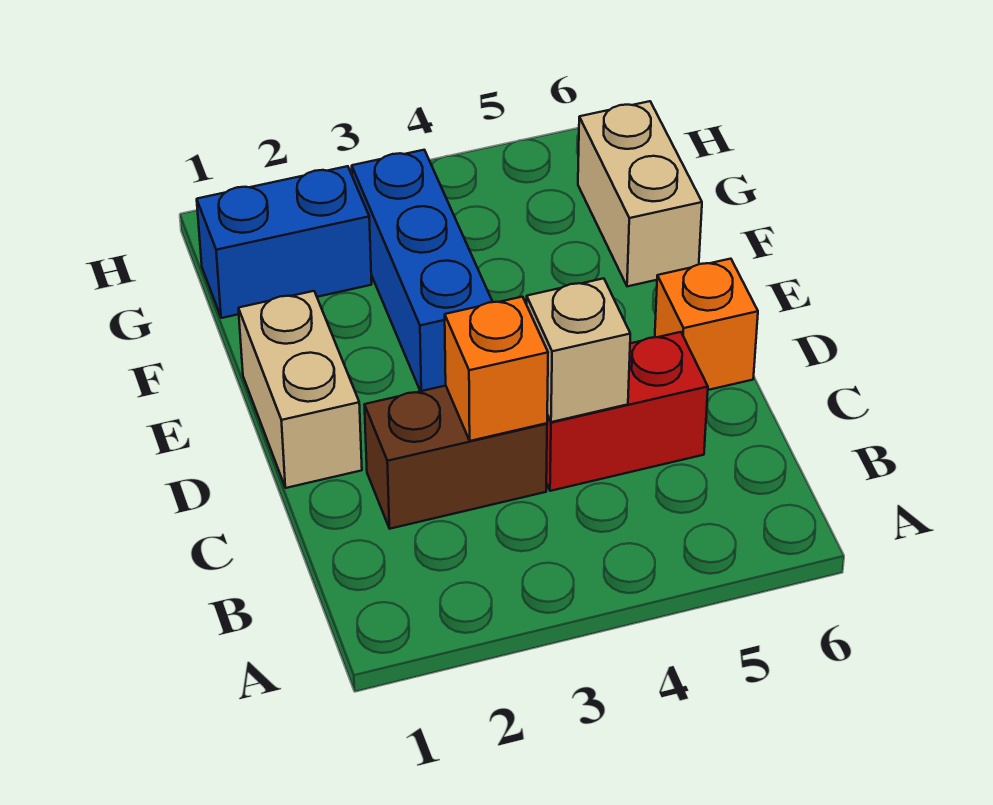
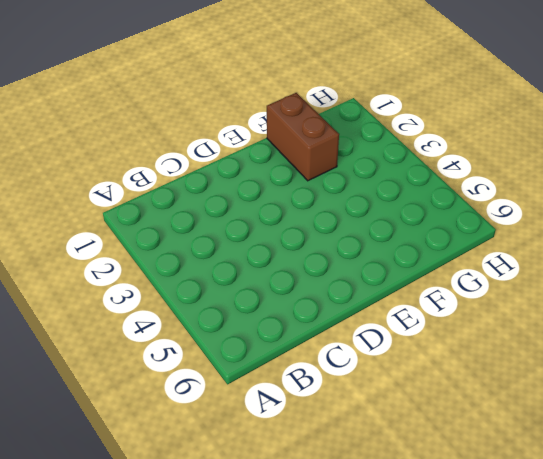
brown brick F1:F2 level 1 -> brown brick C2:C3 level 1
none -> red brick C4:C5 level 1
none -> tan brick D1:E1 level 1

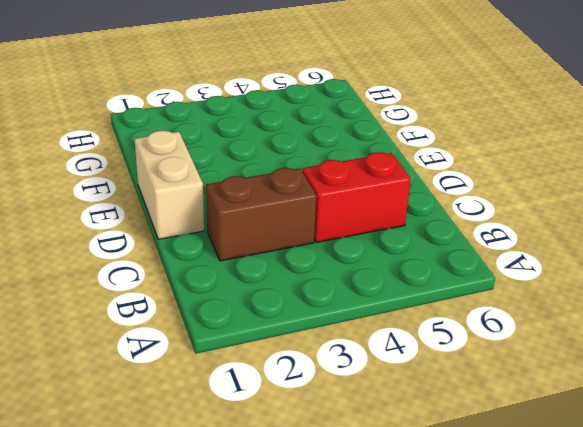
none -> orange brick D6 level 1
none -> blue brick E3:G3 level 1

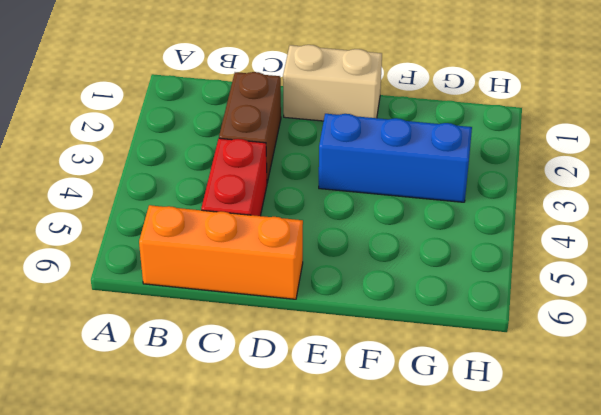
orange brick B6:D6 level 1 -> orange brick D6 level 1
none -> tan brick F6:G6 level 1
none -> blue brick G1:G2 level 1

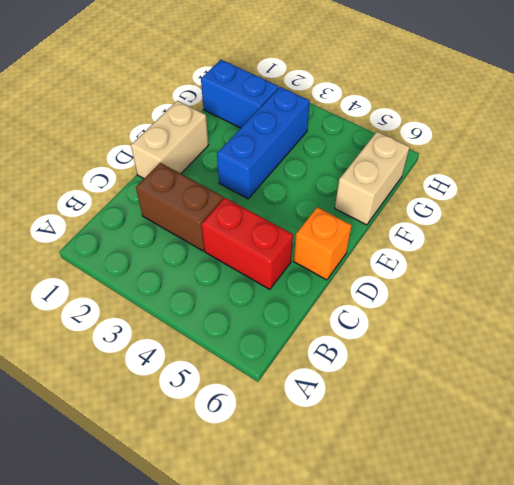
none -> orange brick C3 level 2
none -> tan brick C4 level 2

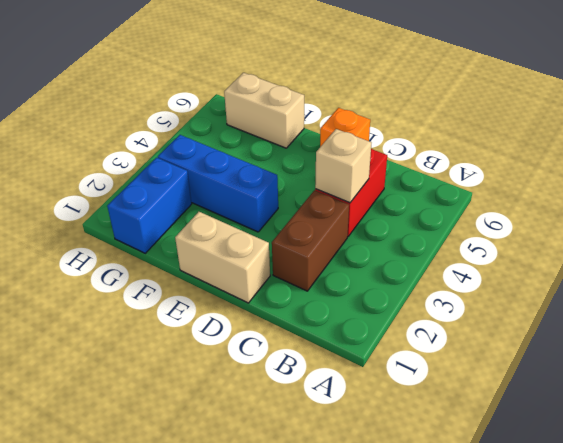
none -> orange brick C3 level 2

